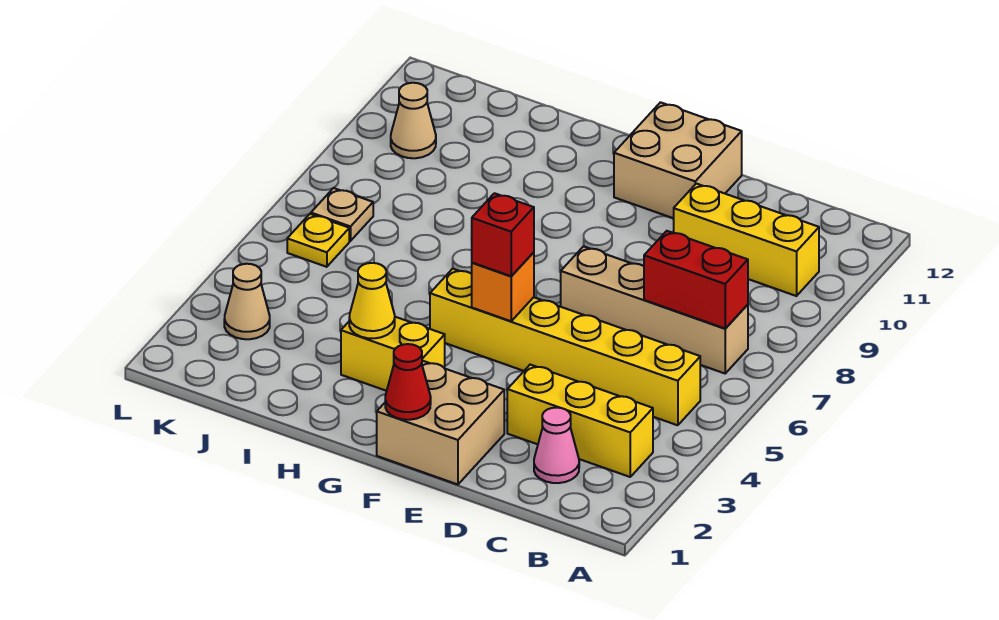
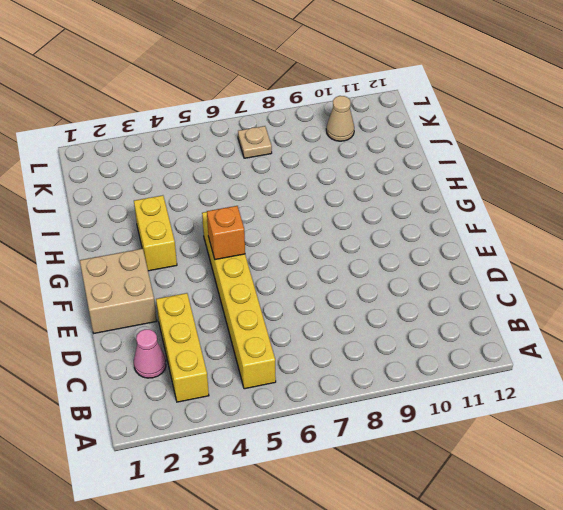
none -> tan brick B7:E7 level 1
none -> yellow brick B10:D10 level 1
none -> tan brick E11:F12 level 1

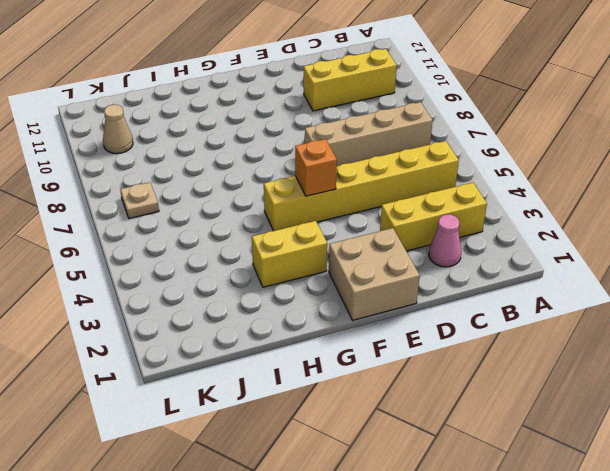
none -> tan brick E11:F12 level 1
none -> tan cone K3 level 1
none -> yellow plate K6 level 1

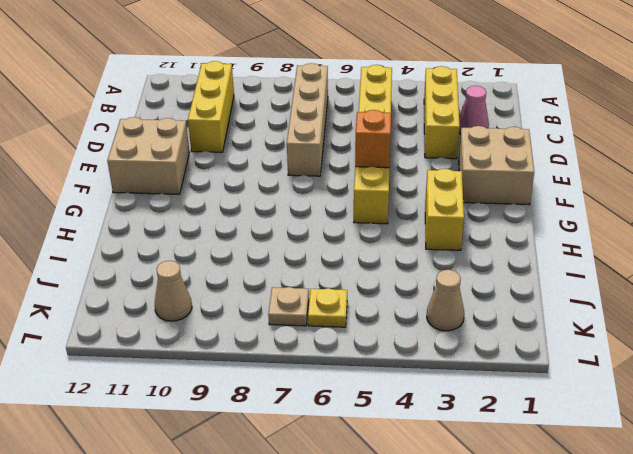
none -> red brick B7:C7 level 2
none -> red cone F1 level 2
none -> yellow cone H3 level 2

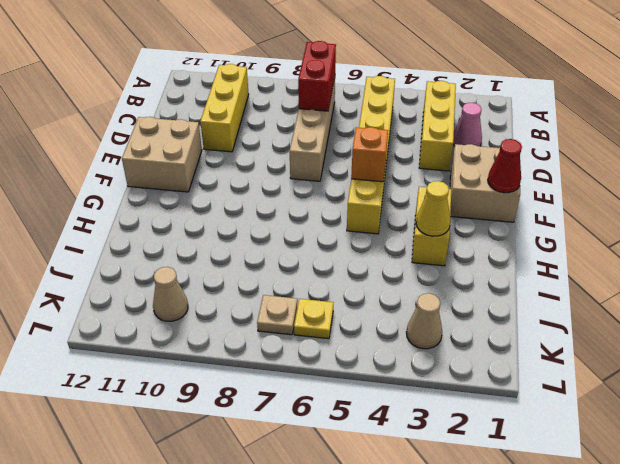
none -> red brick F5 level 3

